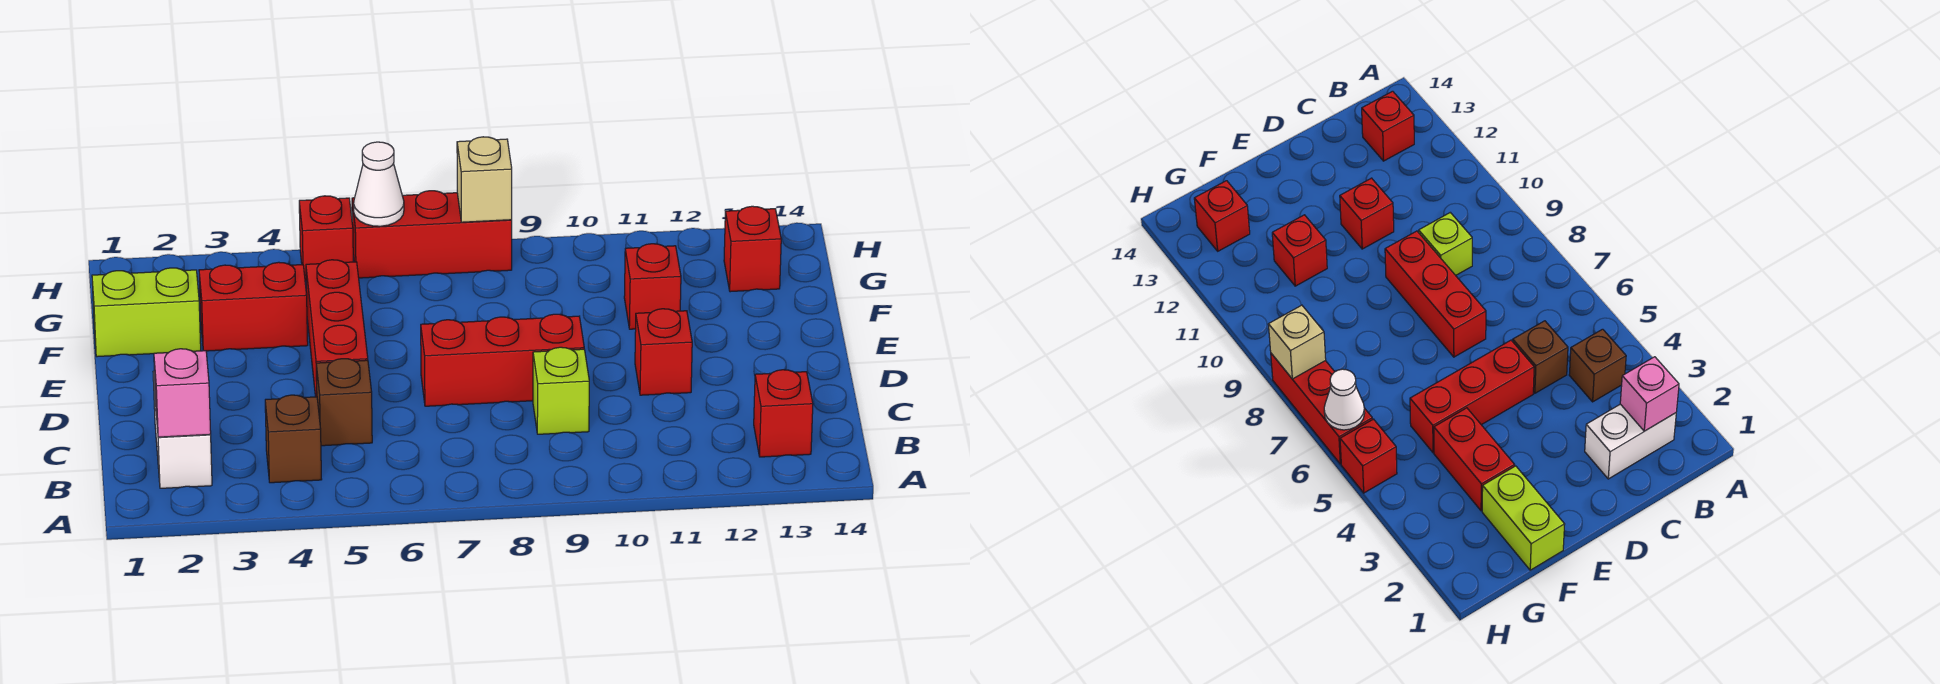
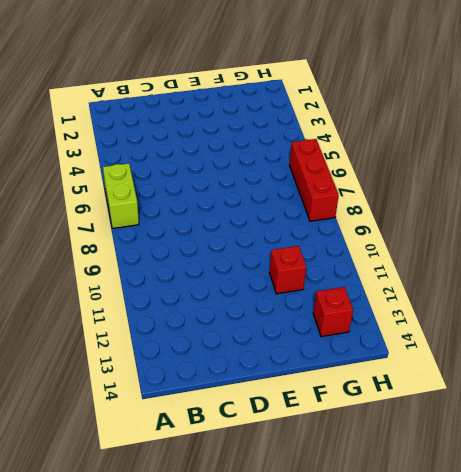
lime brick A6:A7 level 1 -> lime brick F1:F2 level 1
none -> white brick B2:C2 level 1
none -> brown brick B4 level 1
none -> red brick B13 level 1

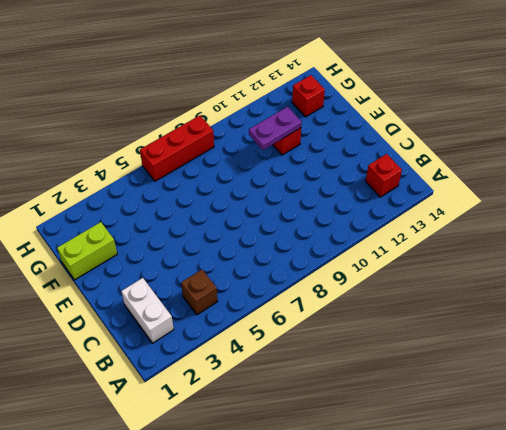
purple plate F10:F11 level 2 -> none
none -> brown brick C5 level 1
none -> lime brick C9 level 1
none -> red brick D5:F5 level 1

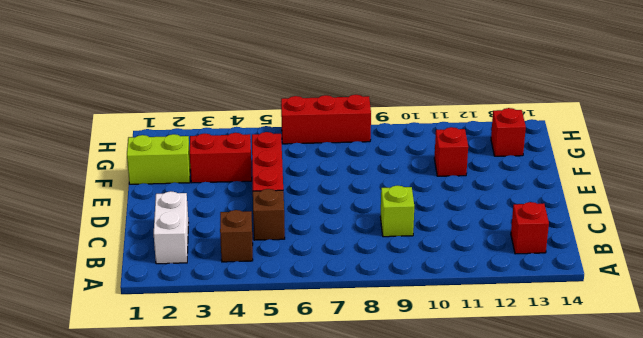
none -> red brick D7:D9 level 1
none -> red brick D11 level 1
none -> red brick H5 level 1

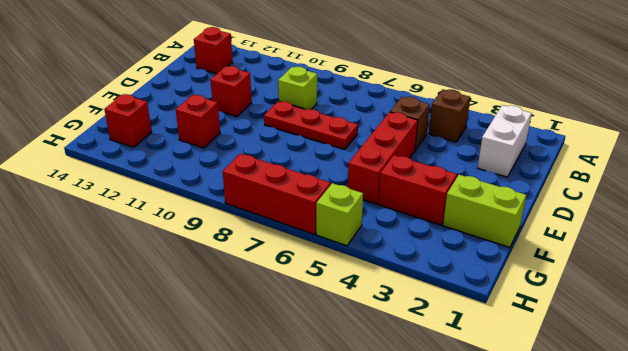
red plate D7:D9 level 1 -> red brick D7:D9 level 1
lime brick H5 level 1 -> red brick H5 level 1
none -> pink brick B2 level 2
none -> white cone H6 level 2
none -> tan brick H8 level 2

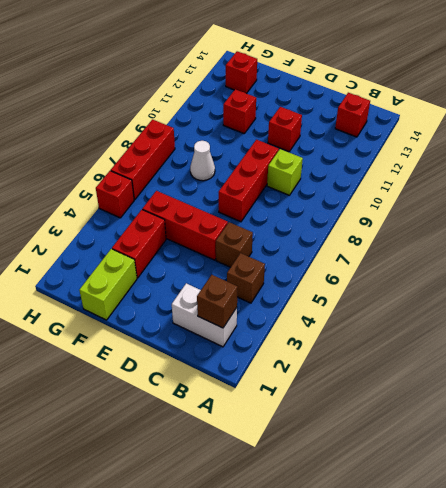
brown brick B2 level 2 -> pink brick B2 level 2
white cone F8 level 1 -> white cone H6 level 2
none -> tan brick H8 level 2

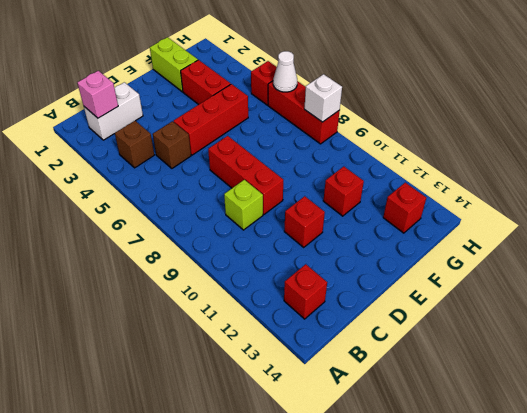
white brick H8 level 2 -> tan brick H8 level 2

